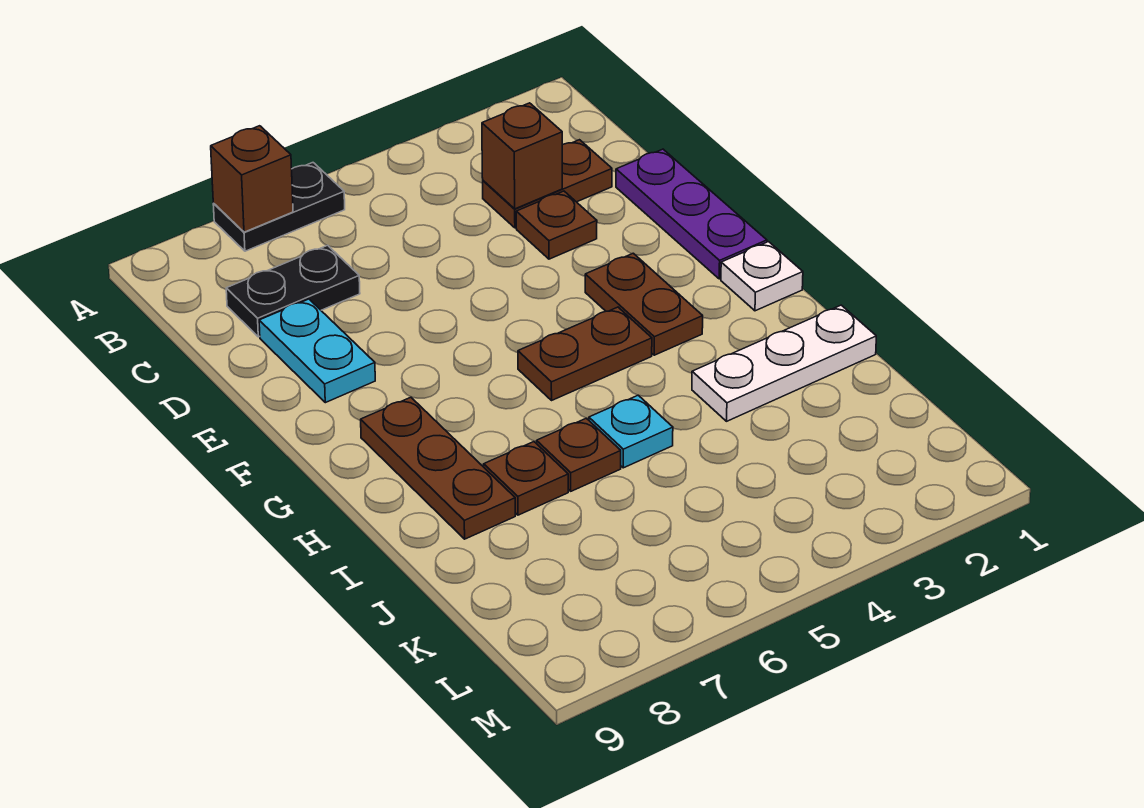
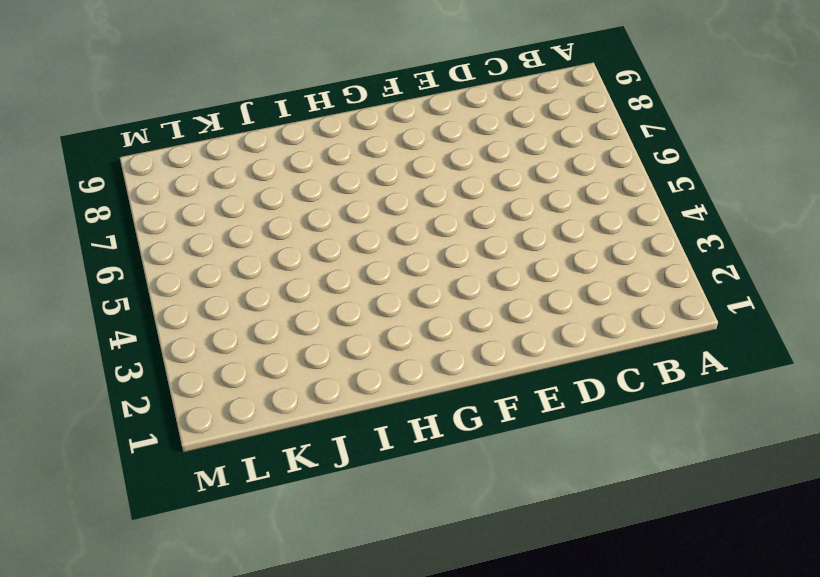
none -> black plate A6:A7 level 1
none -> brown plate C2:C3 level 1
none -> black plate C7:C8 level 1

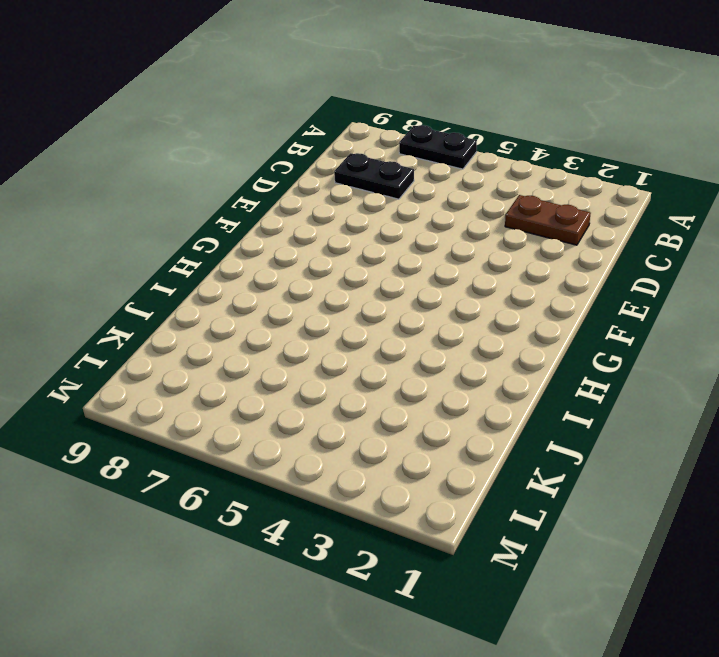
none -> purple plate D1:F1 level 1
none -> brown plate D3 level 1
none -> cyan plate D8:E8 level 1

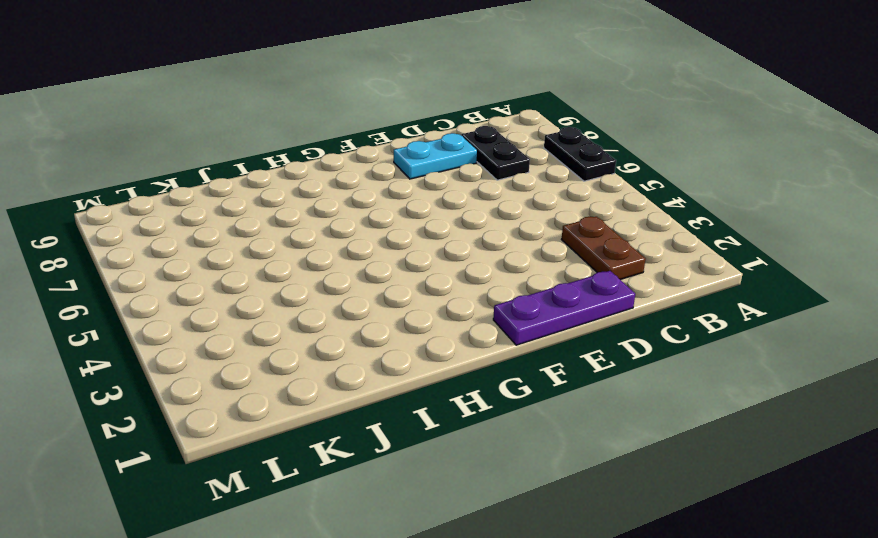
none -> brown plate D3 level 1
none -> brown plate F3:G3 level 1
none -> white plate G1 level 1

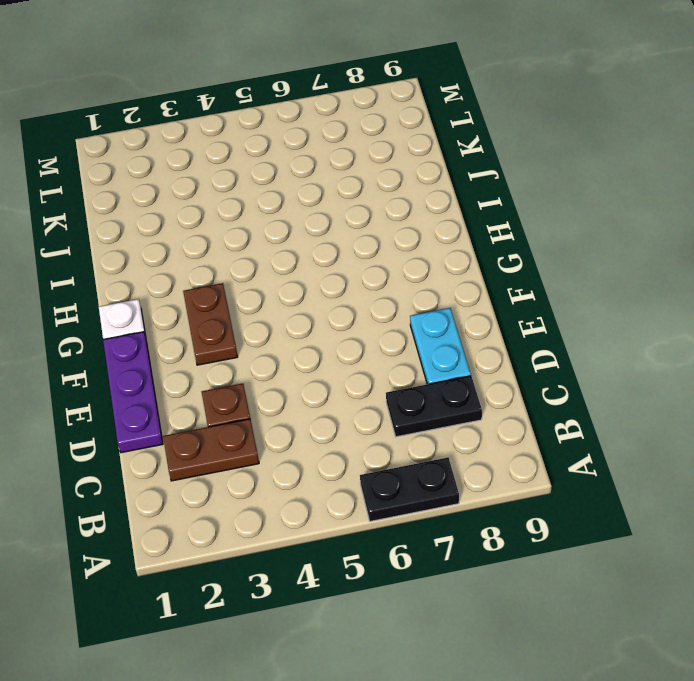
none -> brown plate G4:G5 level 1
none -> brown plate G8:I8 level 1
none -> white plate I1:I3 level 1

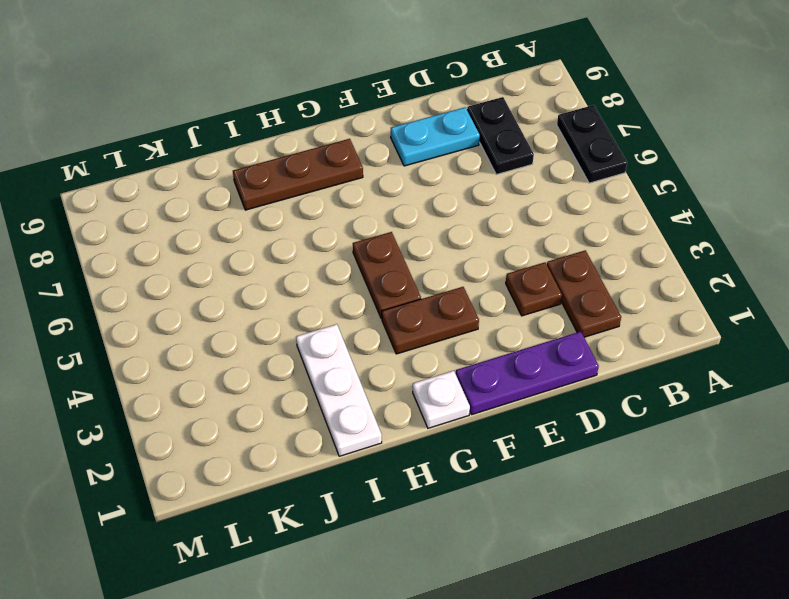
none -> cyan plate I5 level 1
none -> brown plate I6 level 1
none -> brown plate I7 level 1

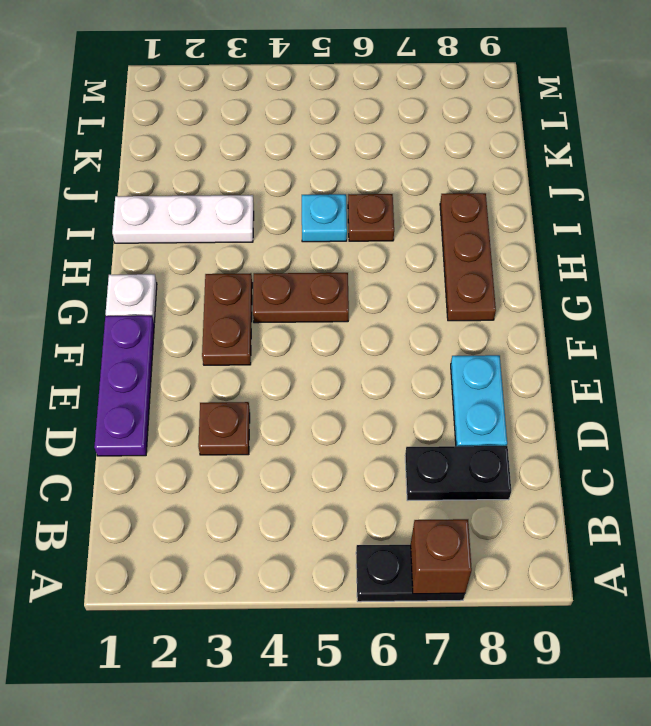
none -> brown plate C2:C3 level 1
none -> brown plate I7 level 1
none -> brown brick C3 level 2

